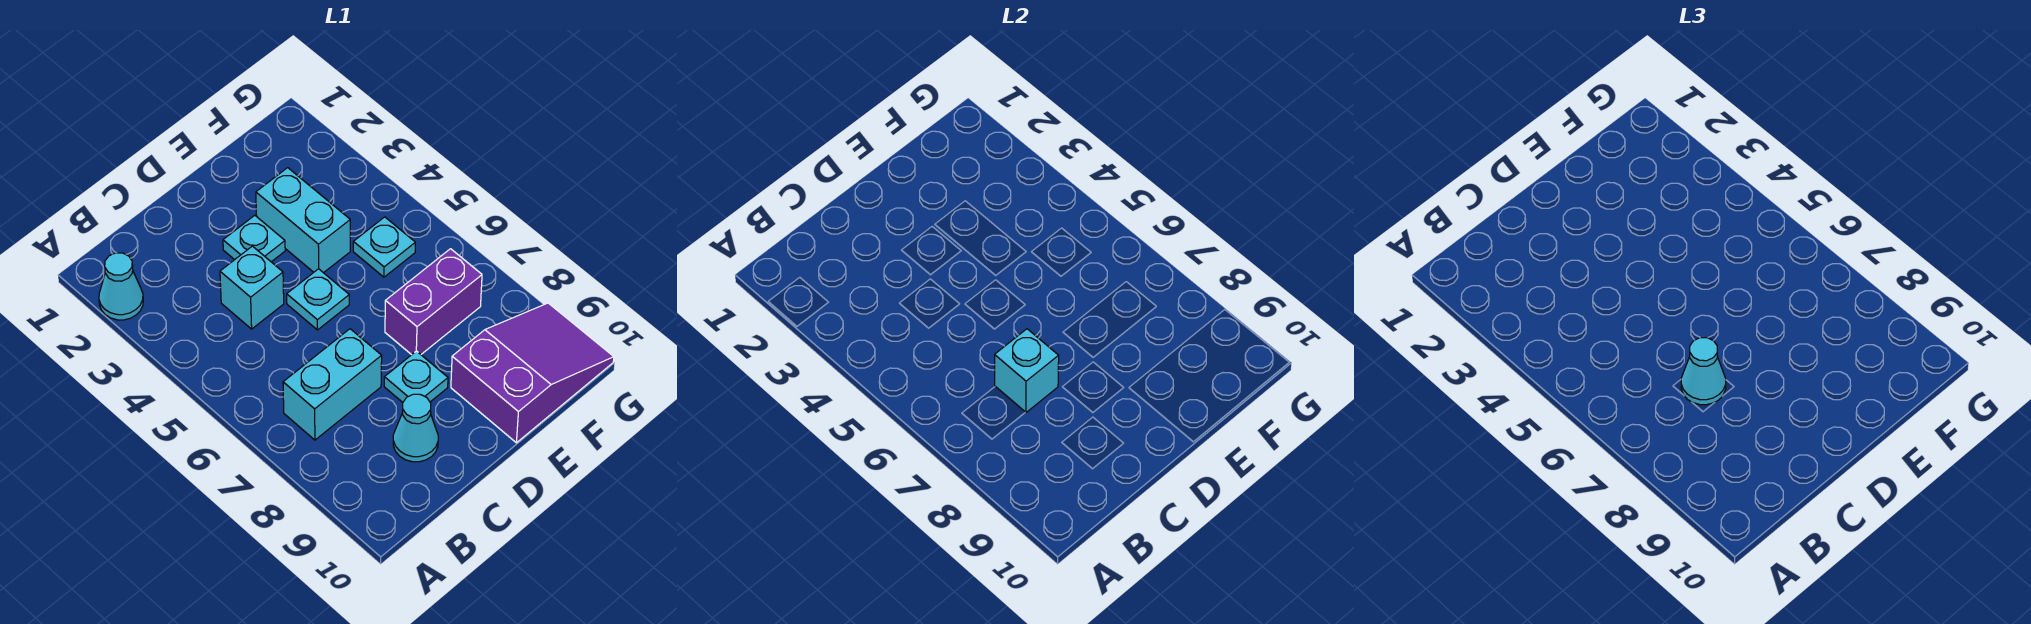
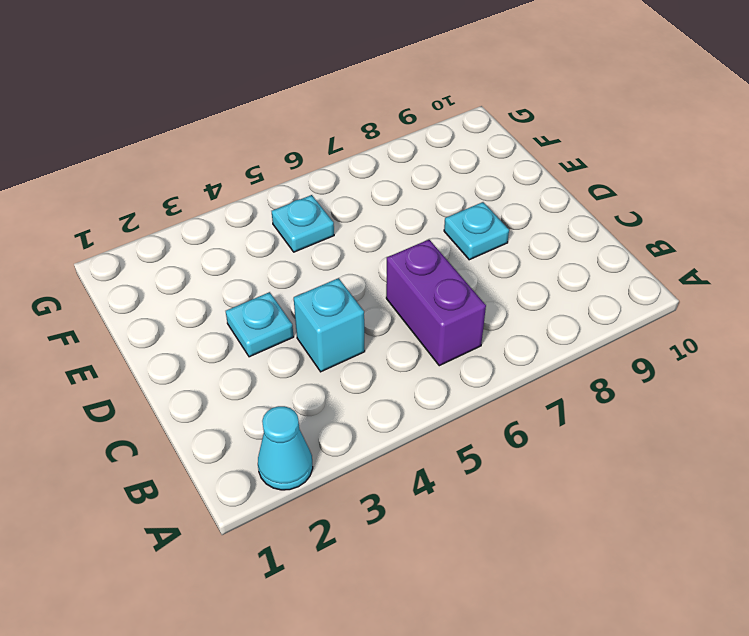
purple brick B6:C6 level 1 -> purple brick E7:F7 level 1
none -> cyan brick B7:C7 level 1
none -> cyan cone C9 level 1
none -> cyan plate D5 level 1

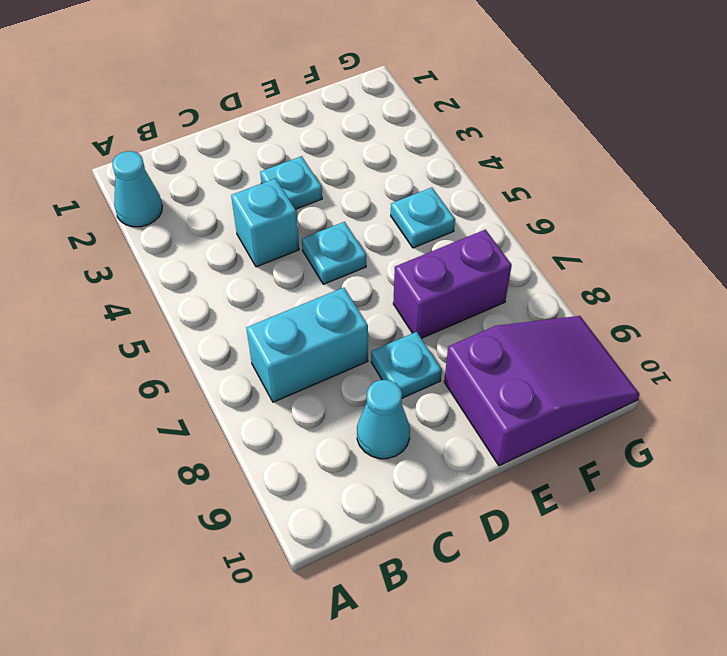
none -> cyan brick E3:E4 level 1
none -> cyan brick C7 level 2
none -> cyan cone C7 level 3

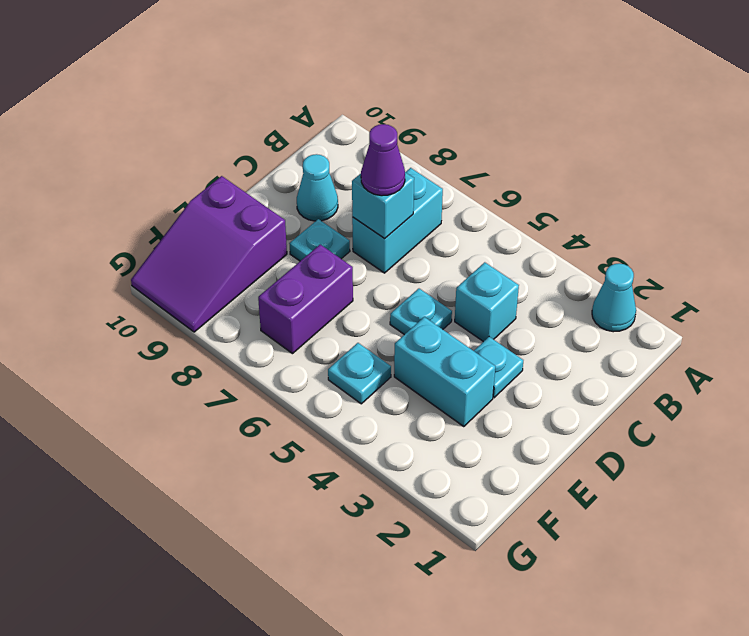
purple cone C7 level 3 -> cyan cone C7 level 3

